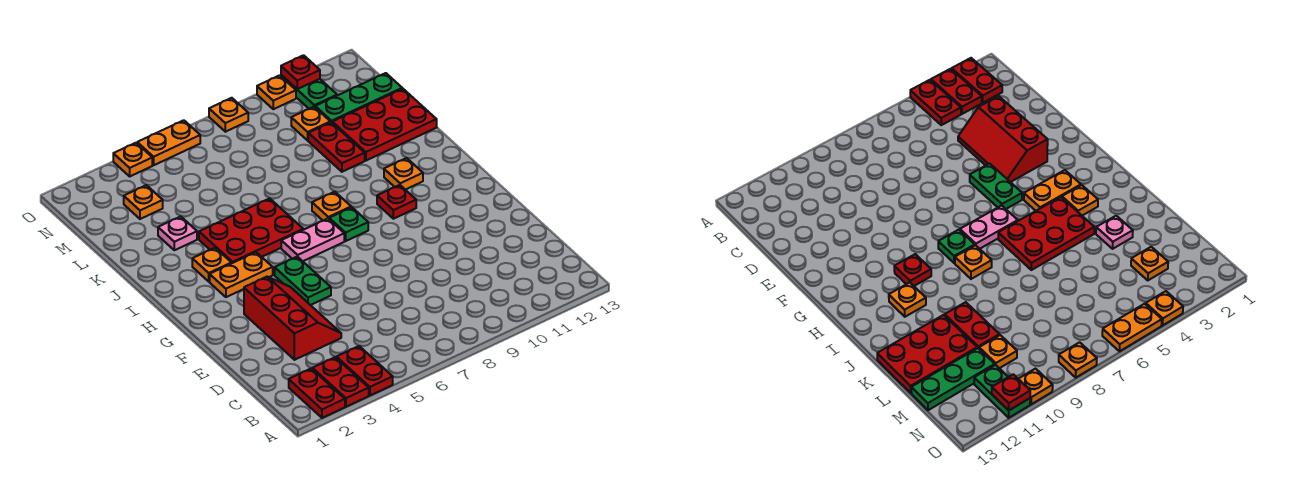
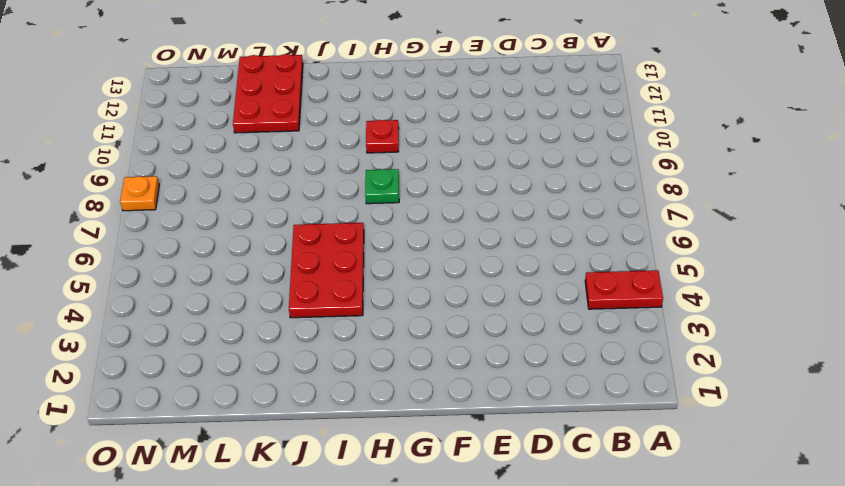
none -> red plate A2:B2 level 1
none -> red plate A3:B3 level 1
none -> red slope D3:F4 level 1 top 3

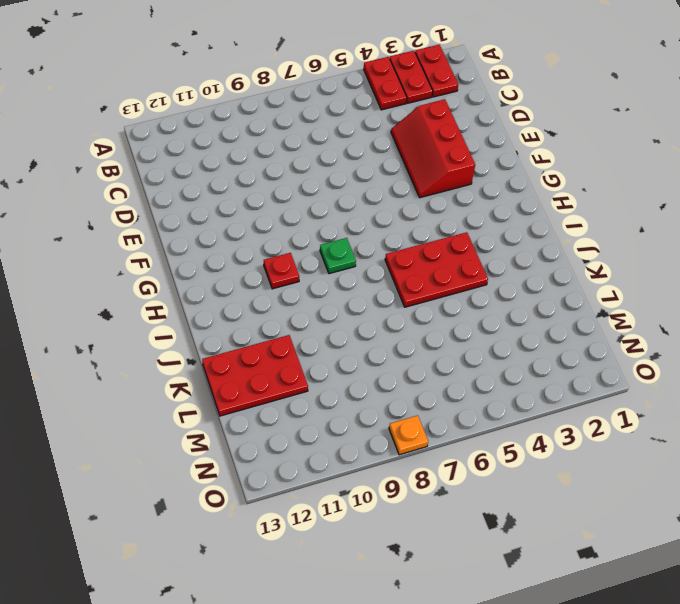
none -> green plate F5:G5 level 1
none -> orange plate H3:H4 level 1
none -> pink plate H6:H7 level 1

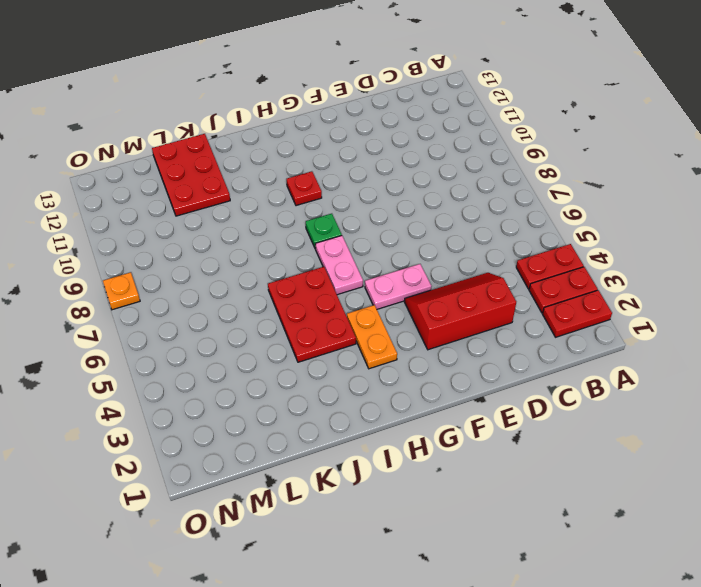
pink plate F5:G5 level 1 -> green plate F5:G5 level 1
none -> orange plate I3 level 1
none -> orange plate I8 level 1
none -> orange plate I11 level 1

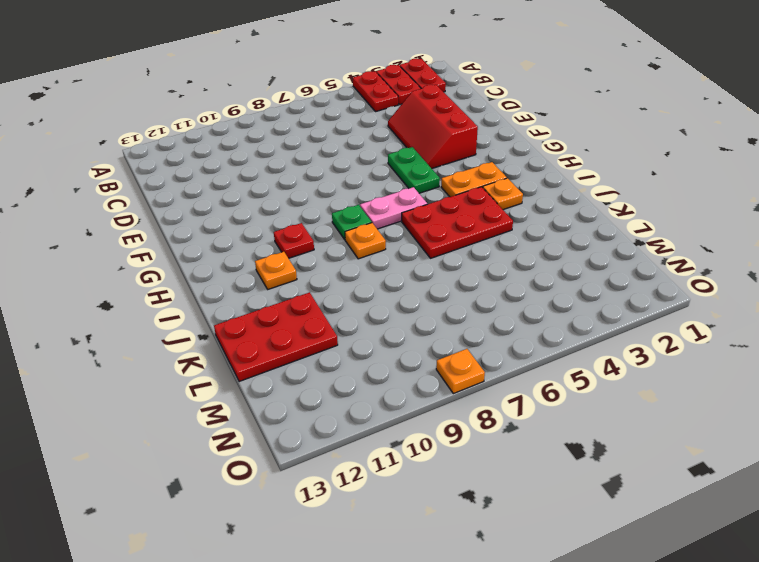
none -> pink plate K3 level 1
none -> red plate K10:L10 level 1
none -> orange plate M3 level 1

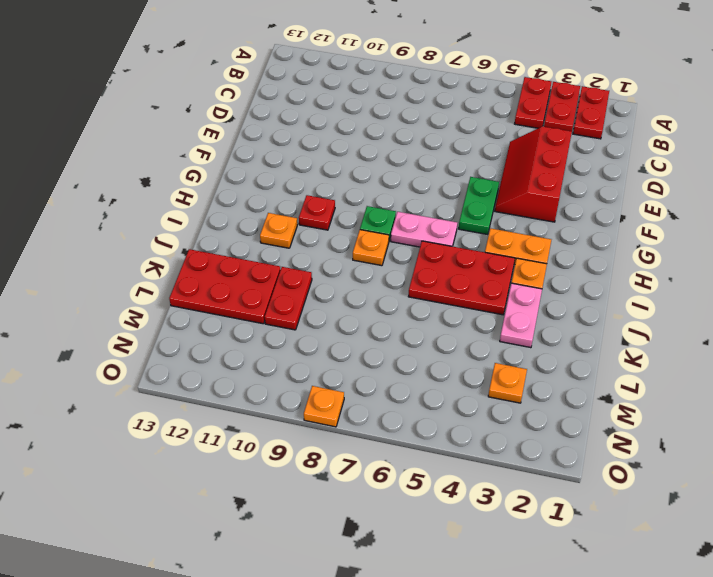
pink plate J3:K3 level 1 -> pink plate K3 level 1
none -> orange plate M10 level 1
none -> green plate M11:M13 level 1
none -> green plate N11:O11 level 1

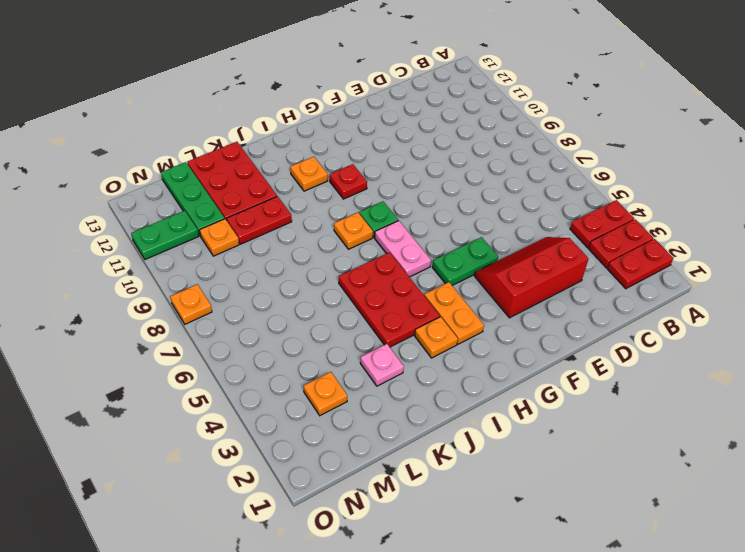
none -> orange plate O4 level 1
none -> orange plate O5:O6 level 1
none -> orange plate O10 level 1

